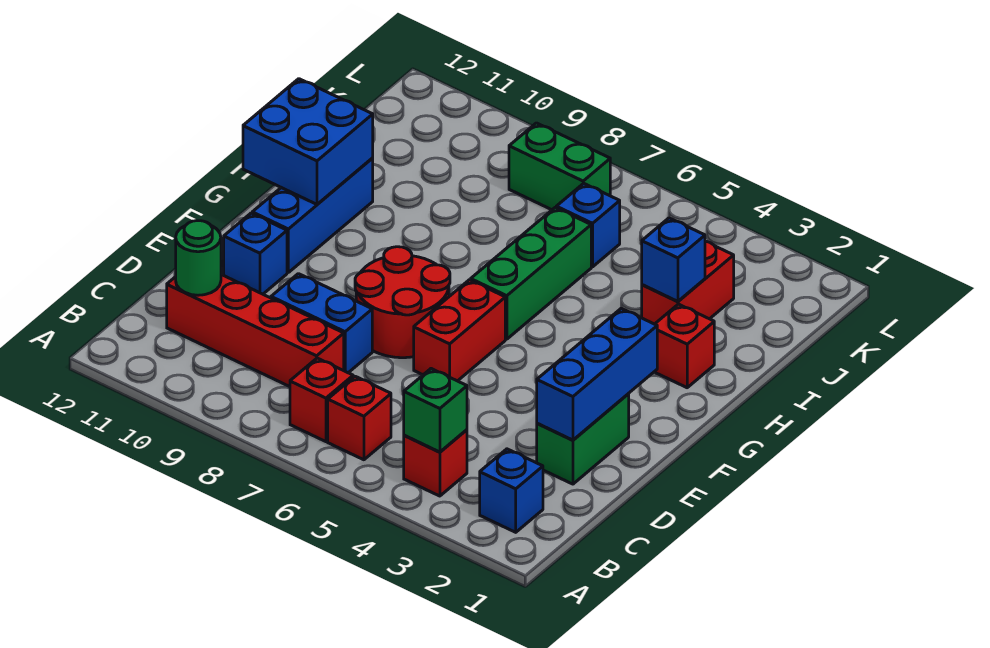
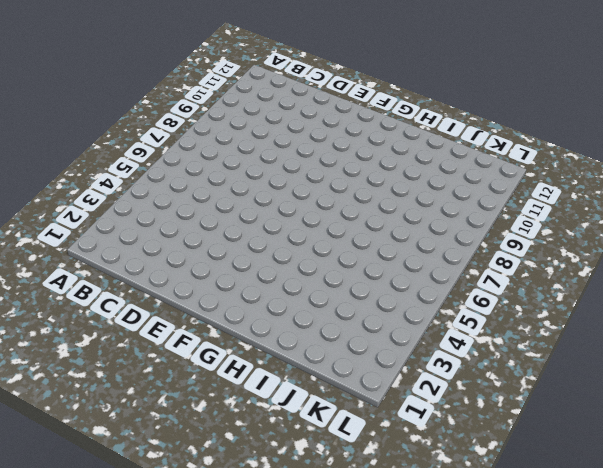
none -> blue brick B2 level 1
none -> red brick B4 level 1
none -> red brick B6 level 1

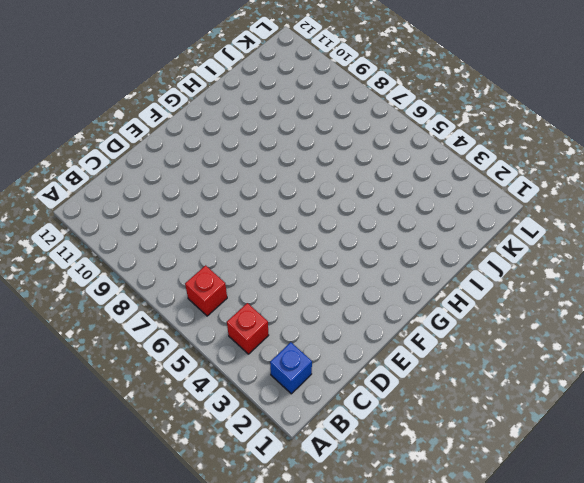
none -> red brick B7 level 1
none -> red brick C8:C11 level 1
none -> green brick D2:E2 level 1

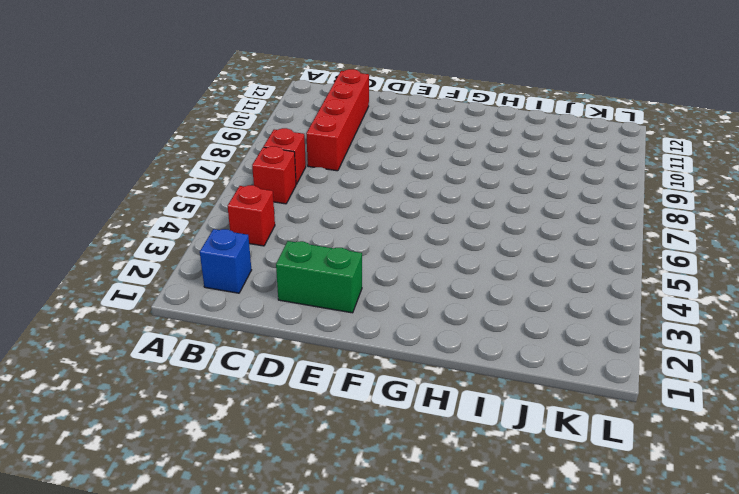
none -> blue brick D8:D9 level 1
none -> red brick E6:F6 level 1
none -> red round brick E7:F8 level 1

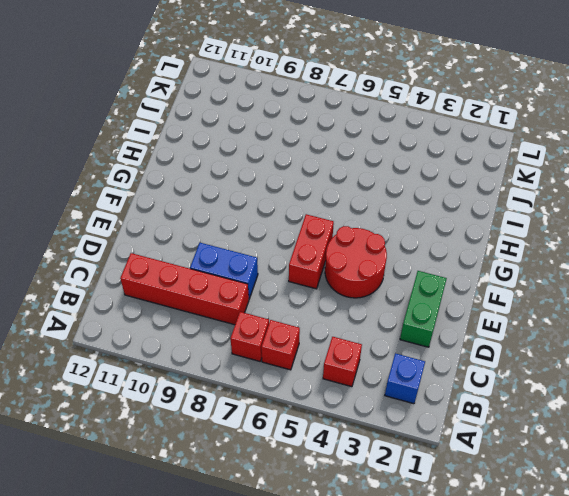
red round brick E4:F5 level 1 -> red round brick E7:F8 level 1
none -> blue brick E11 level 1
none -> blue brick F11:H11 level 1
none -> green brick G6:I6 level 1

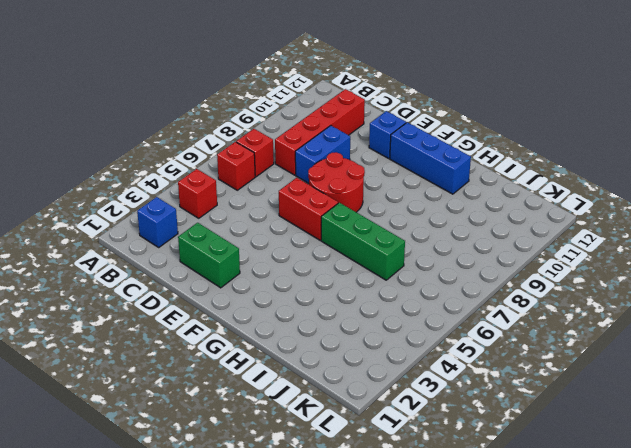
none -> red brick H2 level 1
none -> red brick I3:J3 level 1
none -> blue brick J6 level 1

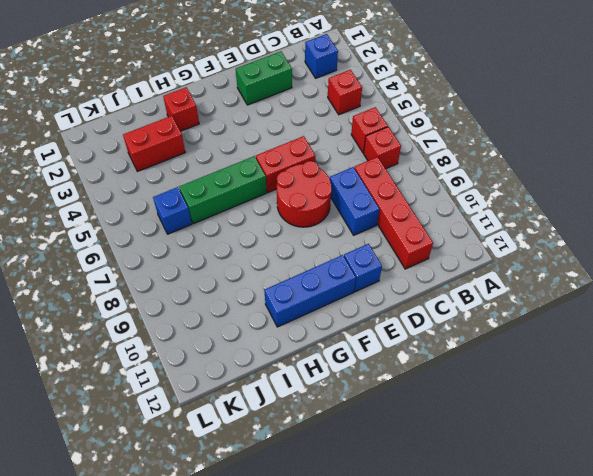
none -> green brick K7:K8 level 1
none -> green brick B4 level 2
none -> green round brick C11 level 2

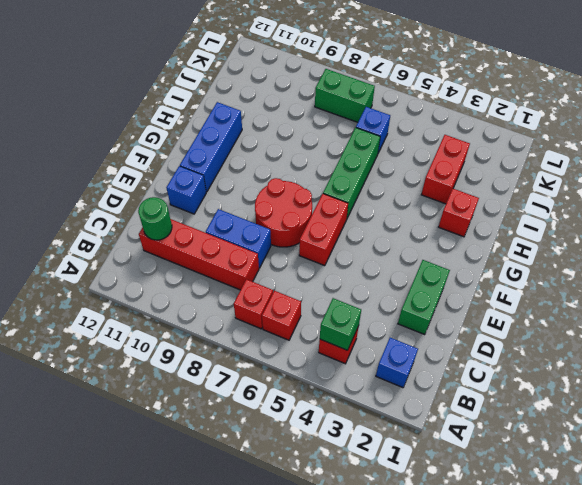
none -> blue brick D2:F2 level 2
none -> blue brick G11:H12 level 2
none -> blue brick I3 level 2

